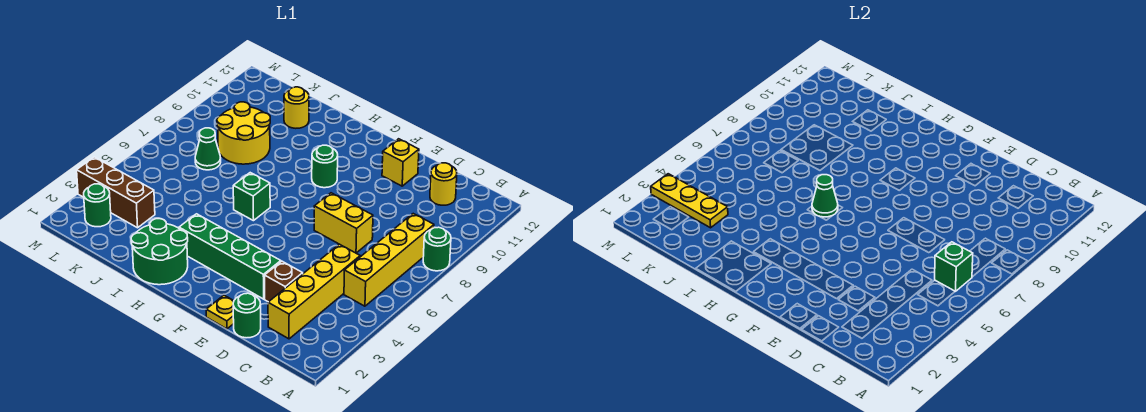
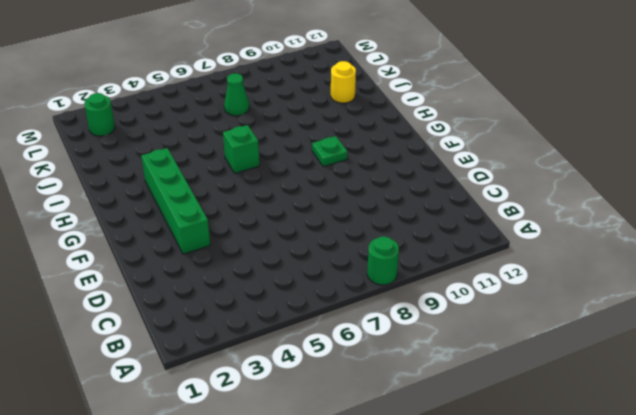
green plate G9 level 1 -> green round brick G9 level 1
none -> yellow brick B5:B8 level 1
none -> yellow brick C2:C5 level 1
none -> yellow round brick C11 level 1

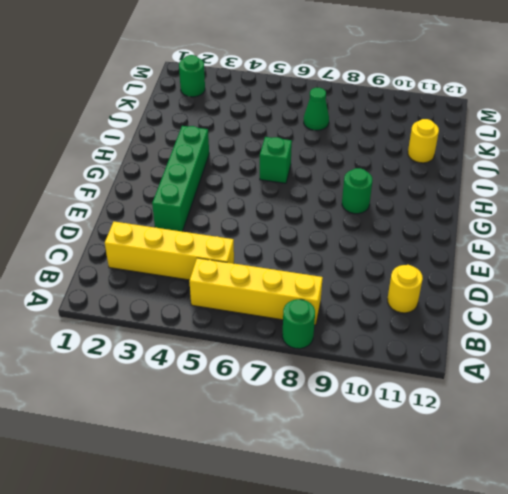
none -> green round brick D1 level 1
none -> brown brick D3 level 1
none -> yellow brick D7:E7 level 1

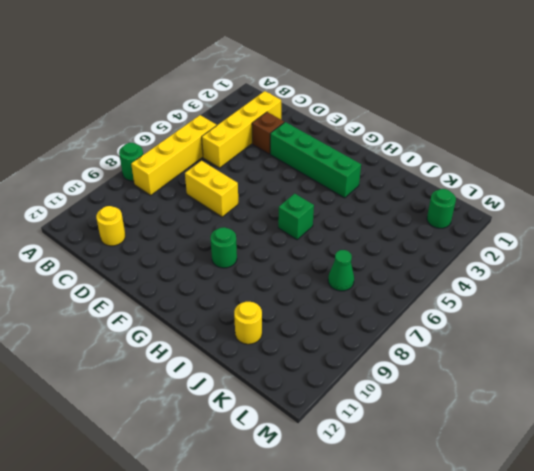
none -> green round brick D1 level 1
none -> yellow plate E1 level 1
none -> yellow brick E11 level 1

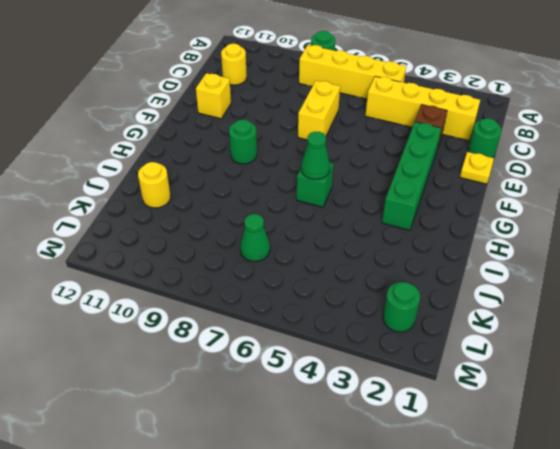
none -> green round brick H1:I2 level 1
none -> yellow round brick J8:K9 level 1
none -> brown brick K3:M3 level 1

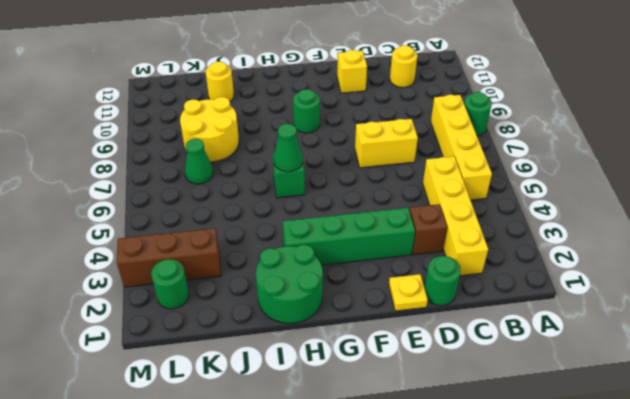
none -> green brick B6 level 2
none -> yellow plate K3:M3 level 2

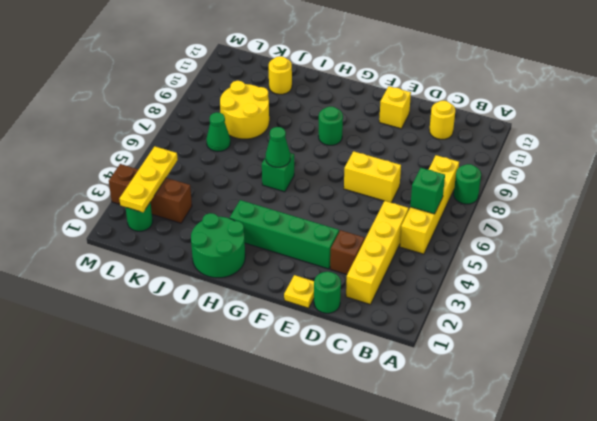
yellow plate L2:L4 level 2 -> yellow plate K3:M3 level 2

